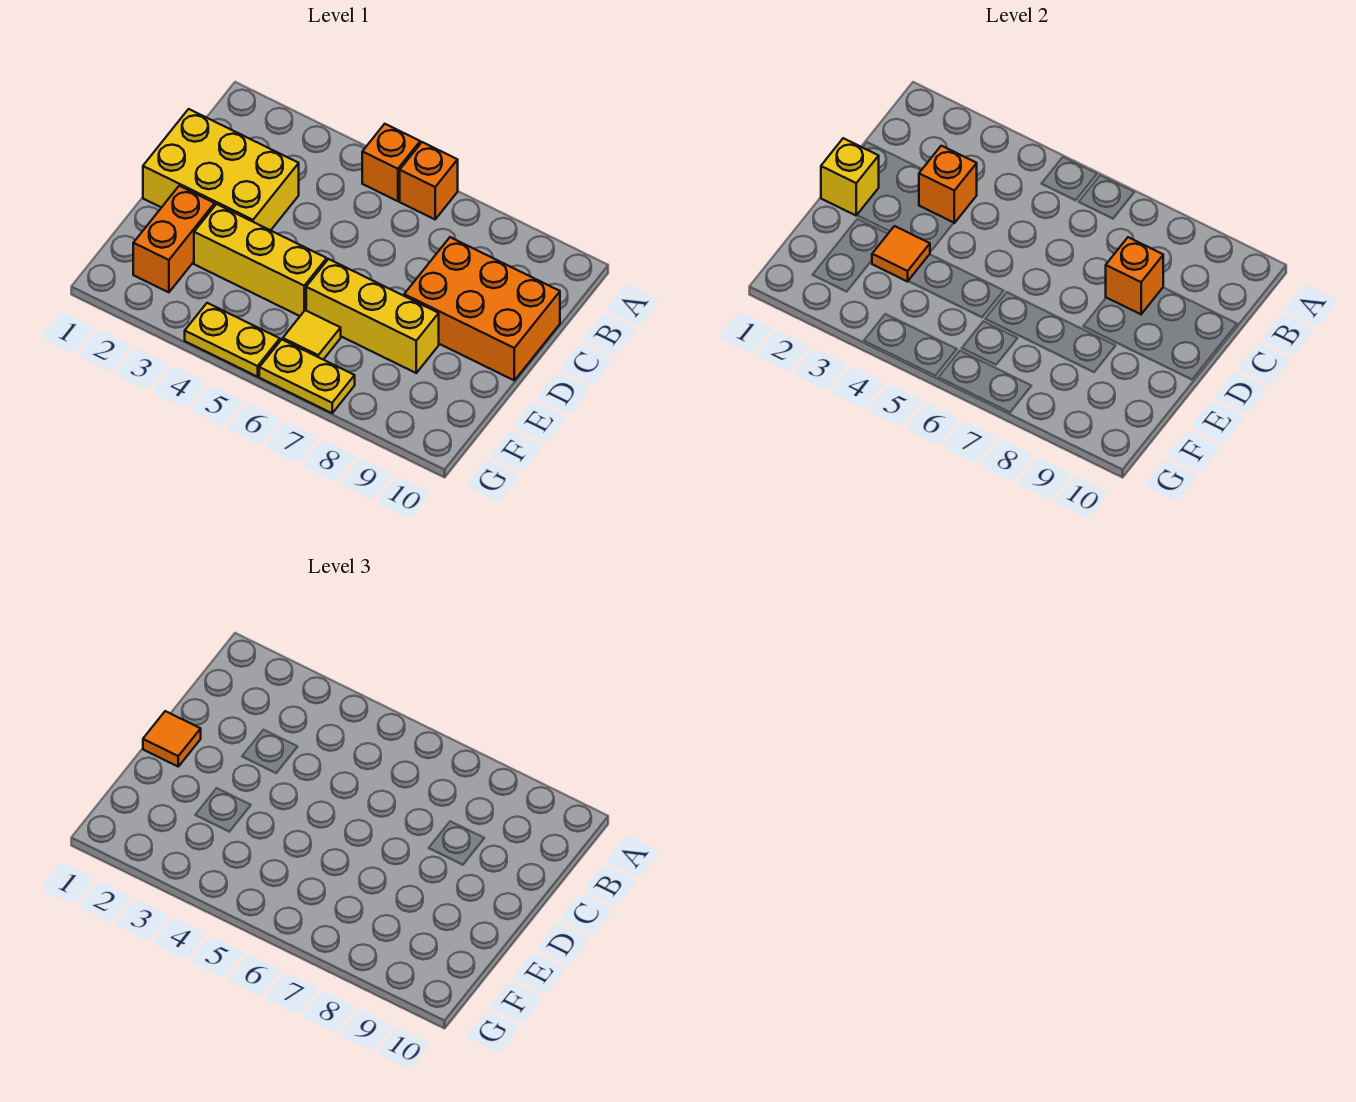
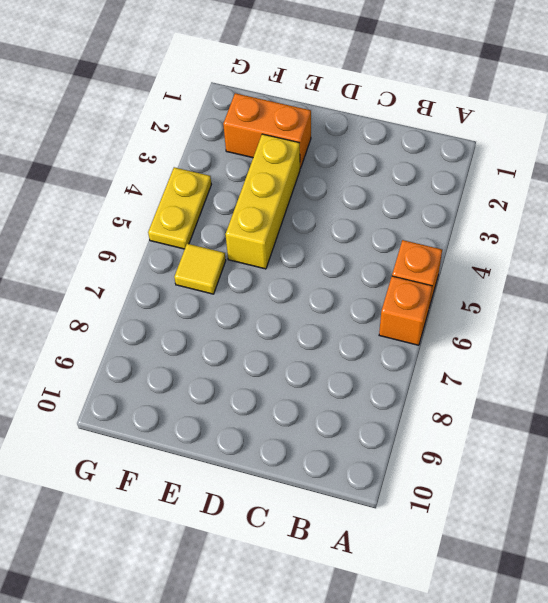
none -> yellow brick C1:D3 level 1
none -> orange brick C8:D10 level 1
none -> yellow brick E6:E8 level 1

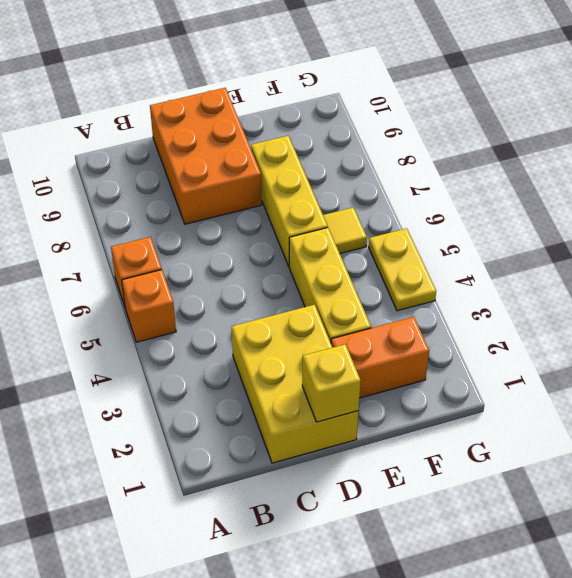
none -> yellow plate G6:G7 level 1
none -> orange brick C3 level 2
none -> orange brick C8 level 2

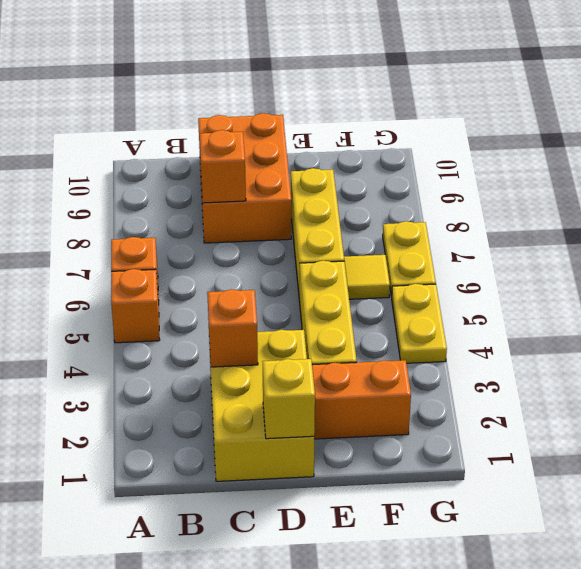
none -> orange tile E3 level 2
none -> orange tile D1 level 3

